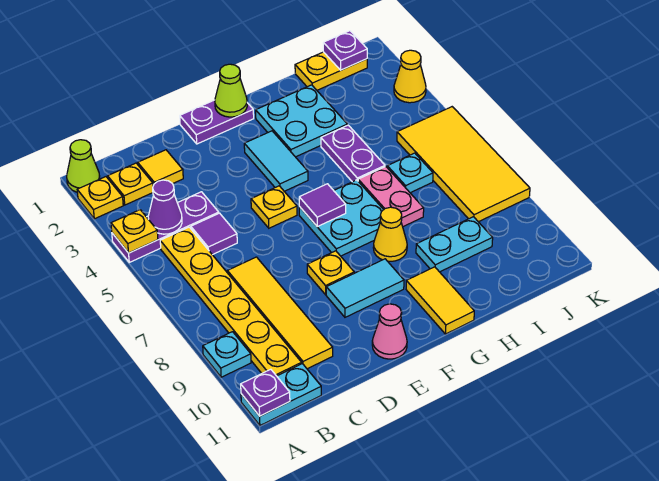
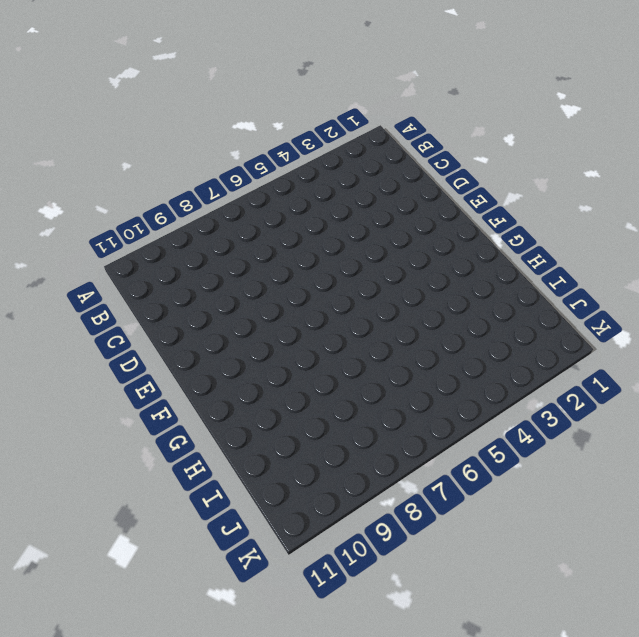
none -> lime cone A1 level 1
none -> yellow plate A2 level 1
none -> purple plate A4:C4 level 1
none -> cyan plate A9 level 1

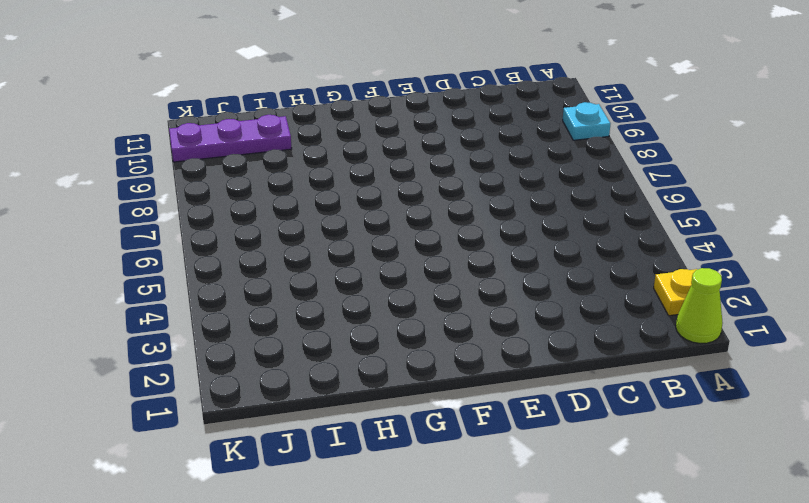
purple plate I10:K10 level 1 -> purple plate A4:C4 level 1
none -> cyan plate A11:B11 level 1
none -> yellow plate B2 level 1
none -> yellow plate B5:B10 level 1
none -> yellow tile C2 level 1

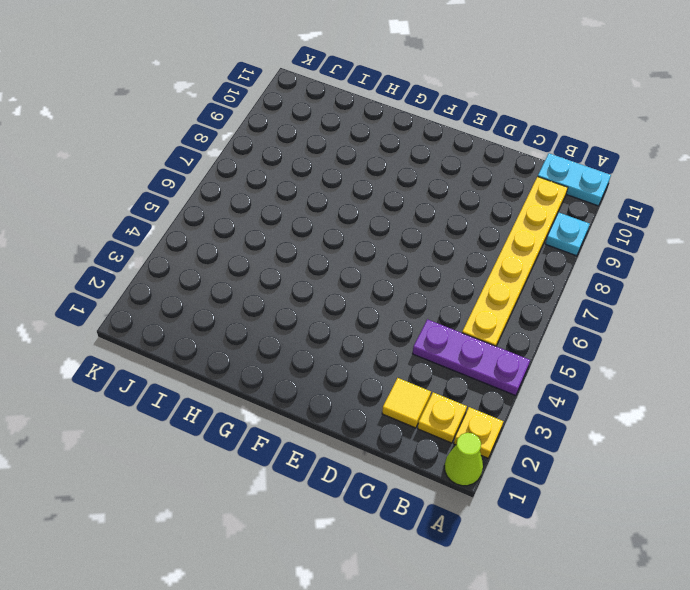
none -> purple tile C5 level 1
none -> yellow tile C7:C10 level 1
none -> purple plate E1:F1 level 1
none -> yellow plate E5 level 1

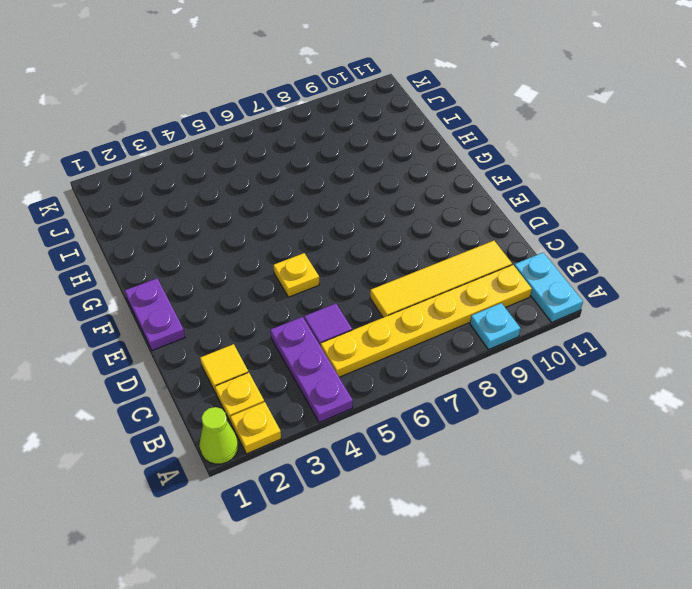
none -> yellow plate E8 level 1
none -> cyan tile E9:F9 level 1
none -> pink cone E11 level 1
none -> cyan tile F3:F4 level 1

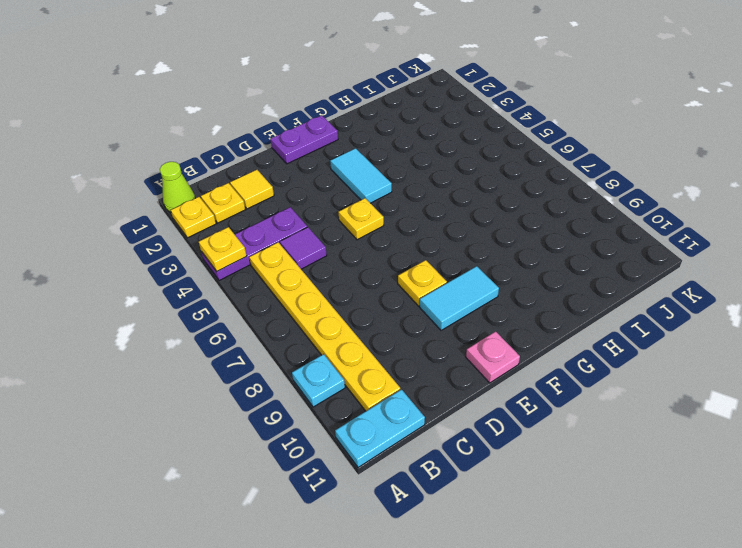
pink plate E11 level 1 -> pink cone E11 level 1
none -> yellow tile C7:C10 level 1
none -> cyan plate F6:G7 level 1
none -> cyan plate G2:H3 level 1
none -> yellow cone G8 level 1

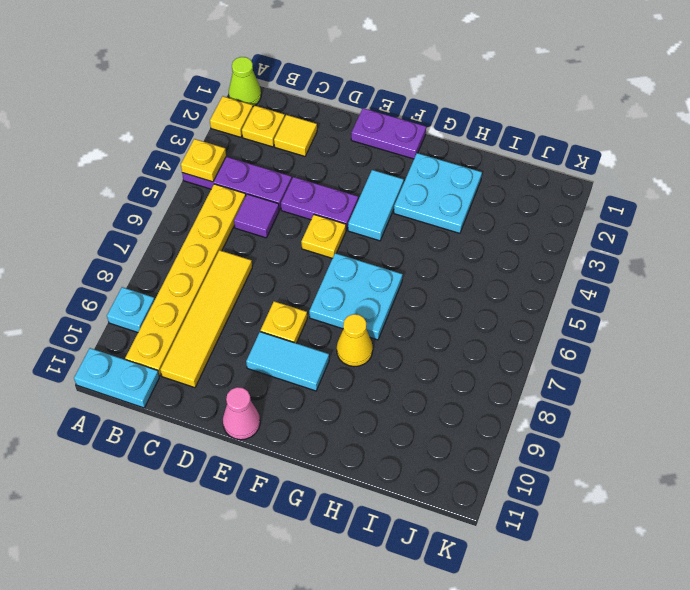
purple plate D4:E4 level 1 -> purple plate H4:H5 level 1
none -> yellow tile G10:G11 level 1
none -> pink plate H6:H7 level 1
none -> cyan plate H9:I9 level 1
none -> yellow plate I1:J1 level 1

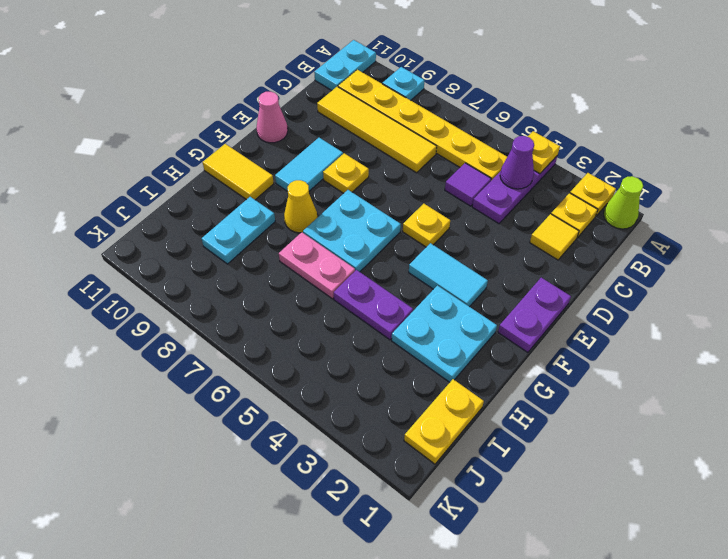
none -> cyan plate I6 level 1
none -> yellow tile J5:K8 level 1
none -> yellow cone K3 level 1
none -> purple plate A11 level 2

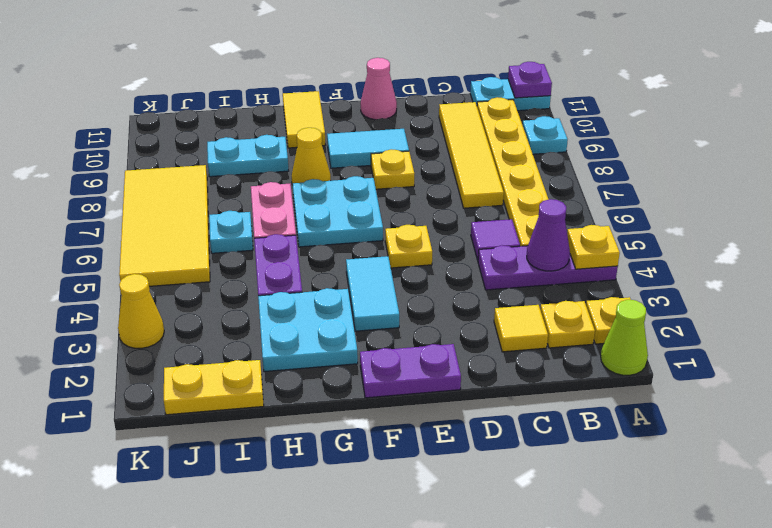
none -> lime cone F1 level 2
none -> purple tile F6 level 2
none -> purple plate J1 level 2

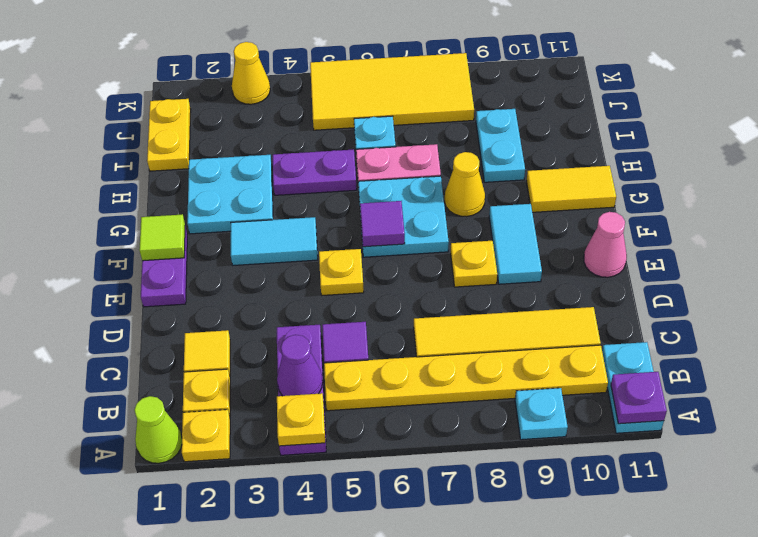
lime tile F1 level 2 -> lime cone F1 level 2
none -> purple plate J1 level 2

